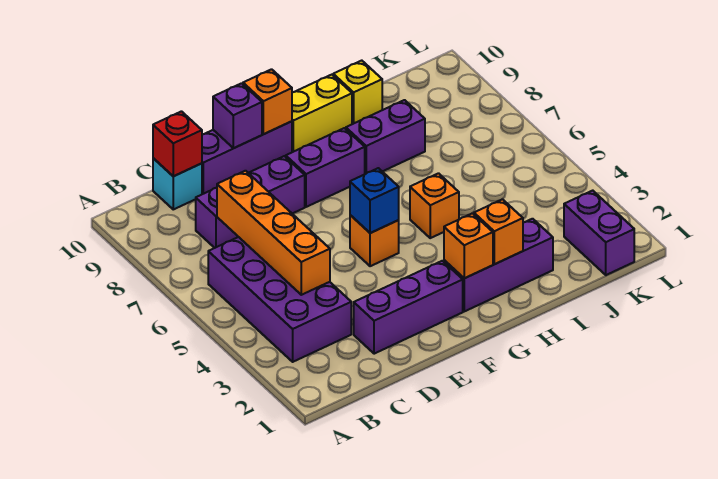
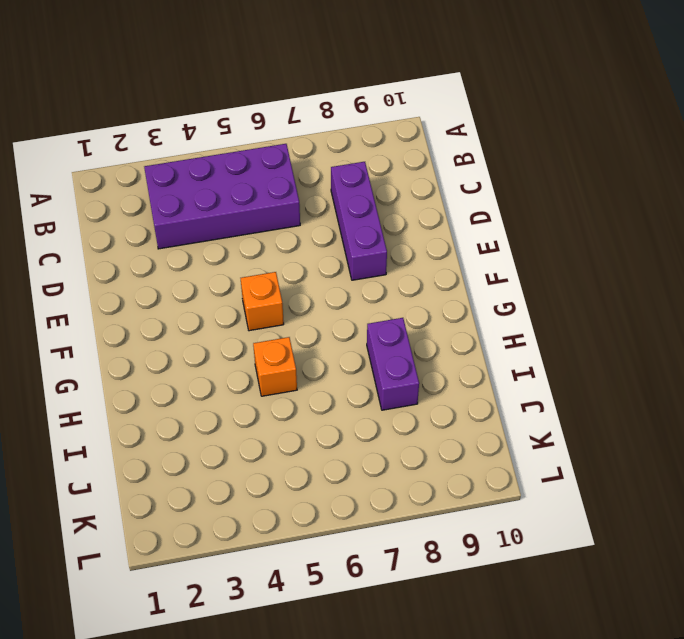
none -> cyan brick C10 level 1
none -> purple brick D2:F2 level 1
none -> purple brick D10:F10 level 1

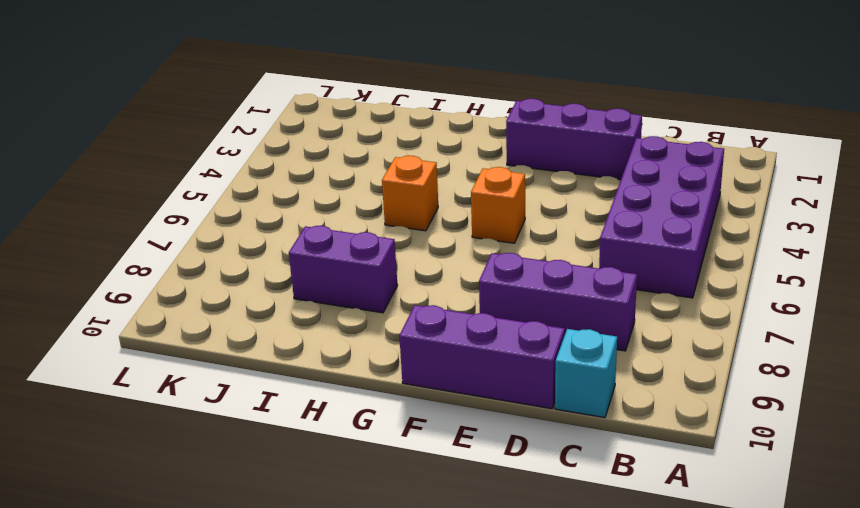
none -> purple brick F8:G8 level 1
none -> purple brick G2:I2 level 1
none -> yellow brick G10:H10 level 1

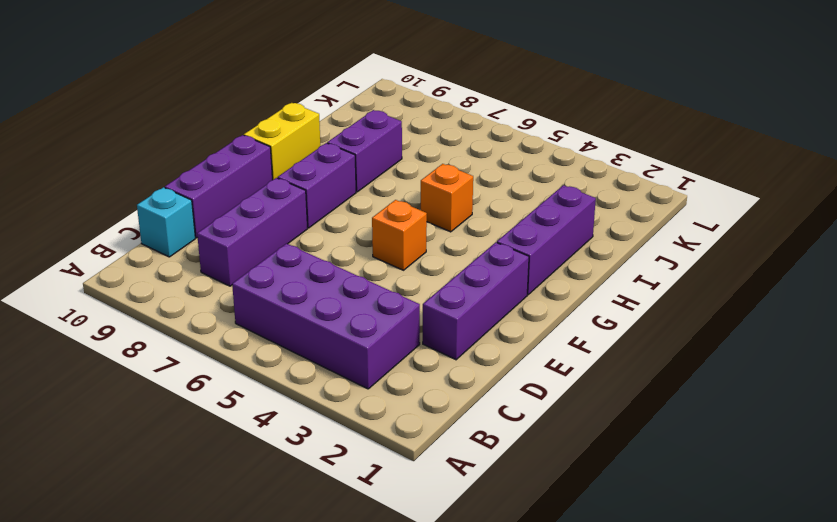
none -> yellow brick I10 level 1
none -> purple brick K1:K2 level 1
none -> orange brick C4:C7 level 2

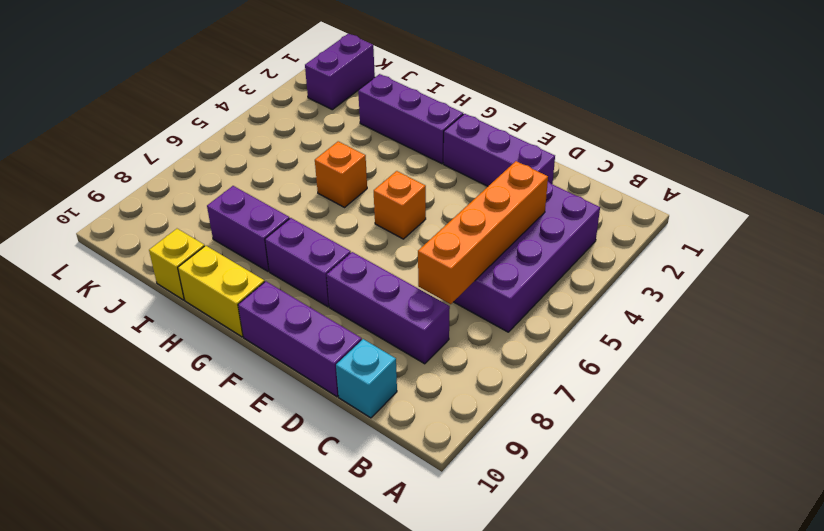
none -> red brick C10 level 2
none -> purple brick E10 level 2
none -> blue brick F5 level 2

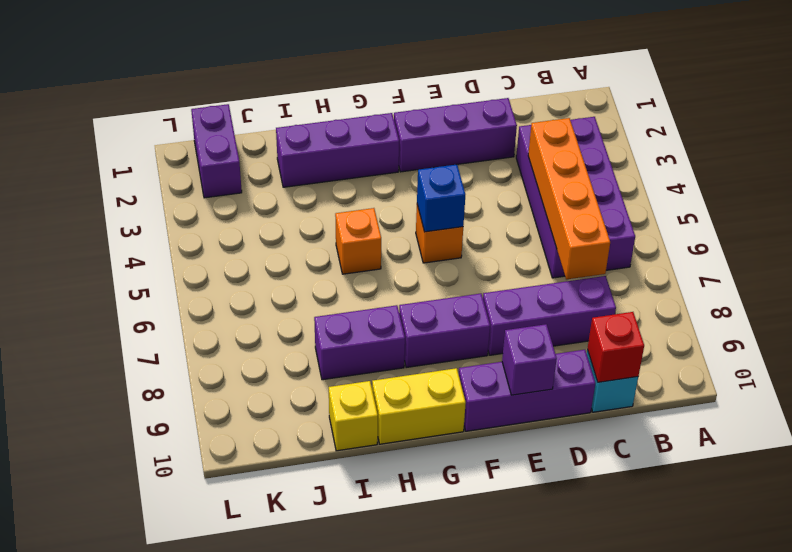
none -> orange brick F10 level 2
none -> orange brick G2 level 2
none -> orange brick H2 level 2

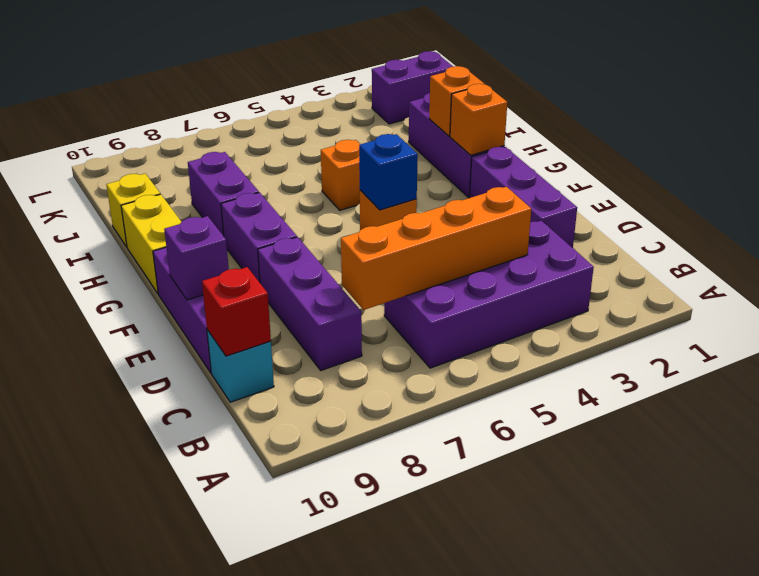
none -> orange brick F10 level 2

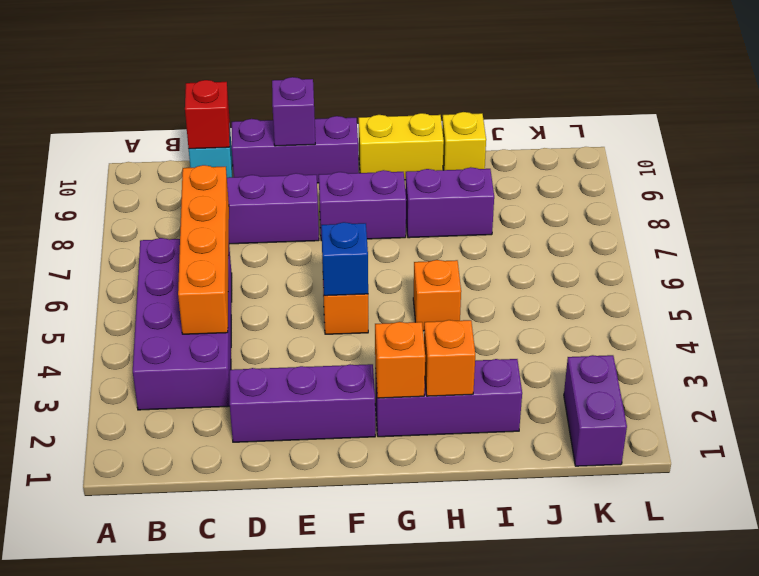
none -> orange brick F10 level 2

